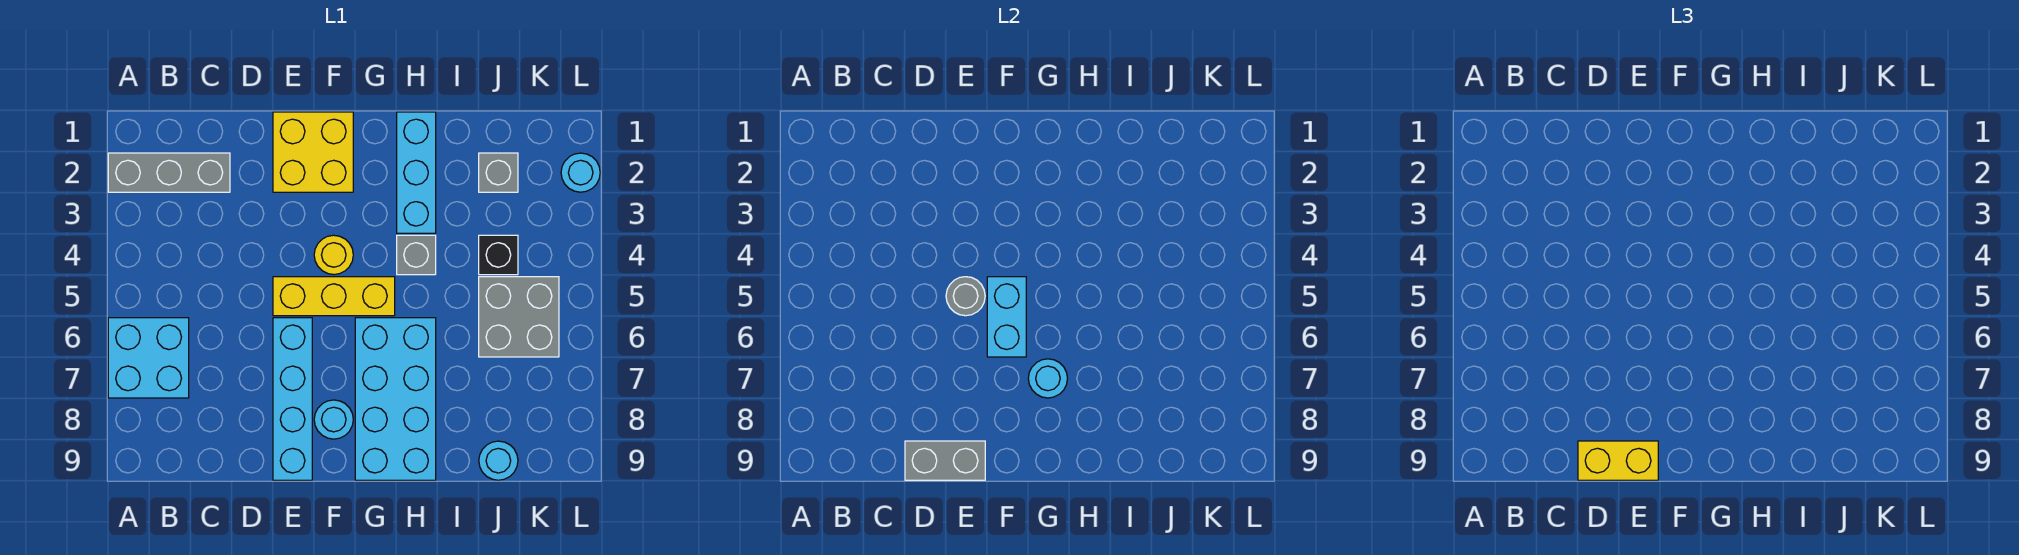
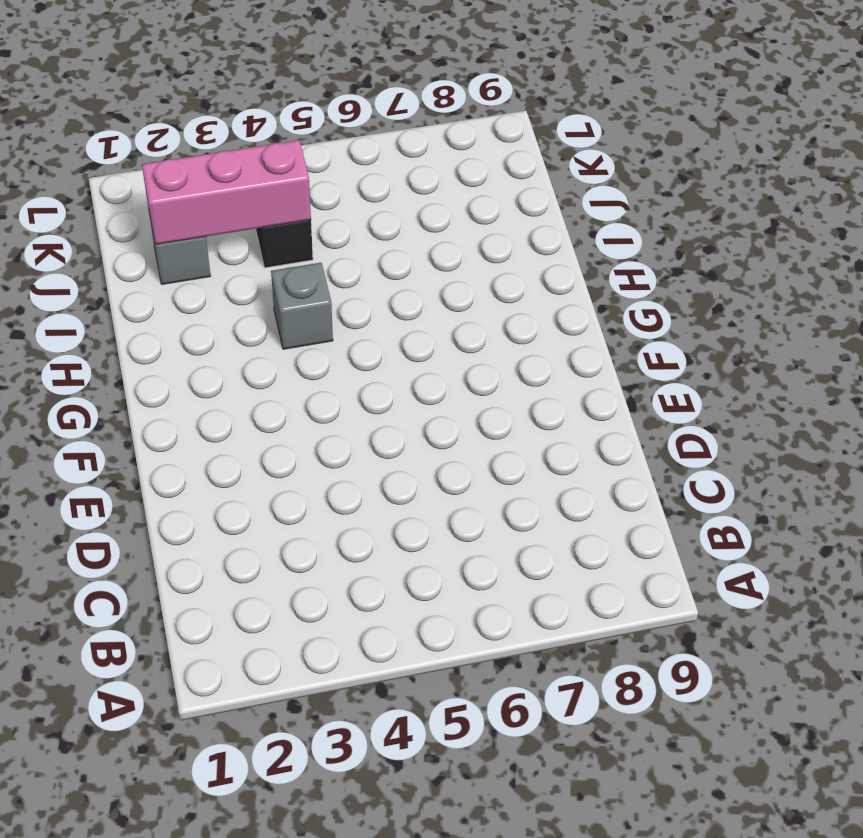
pink brick J2:J4 level 2 -> none
none -> grey brick A2:C2 level 1
none -> cyan brick A6:B7 level 1
none -> yellow brick E1:F2 level 1

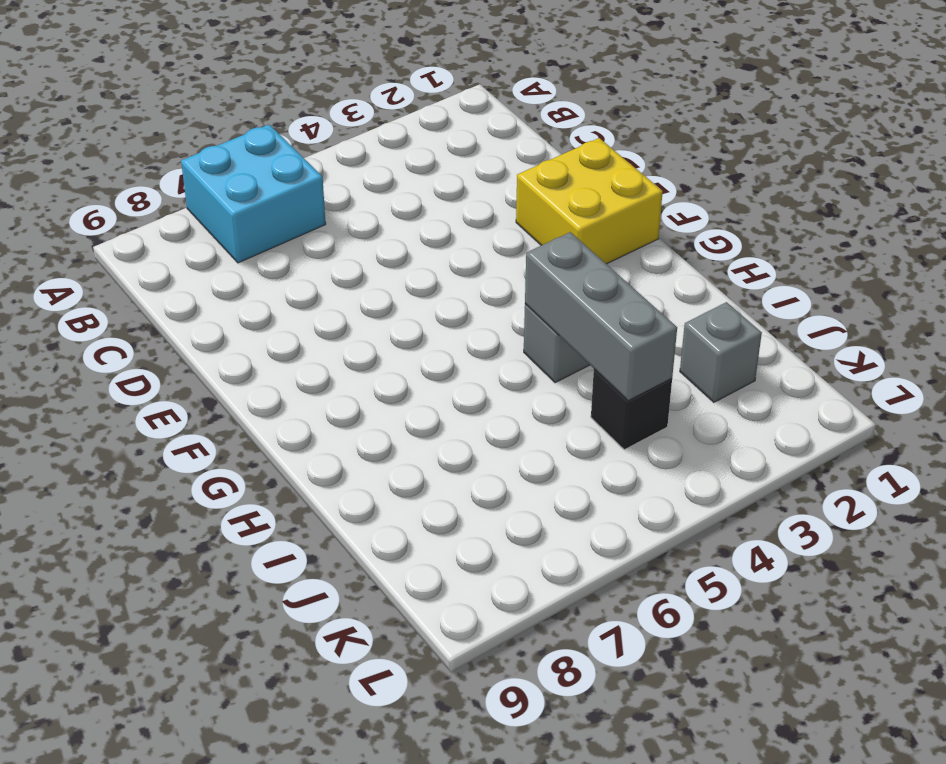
grey brick H4:J4 level 2 -> grey brick A2:C2 level 1
none -> yellow brick E5:G5 level 1
none -> cyan brick E6:E9 level 1
none -> yellow round brick F4 level 1

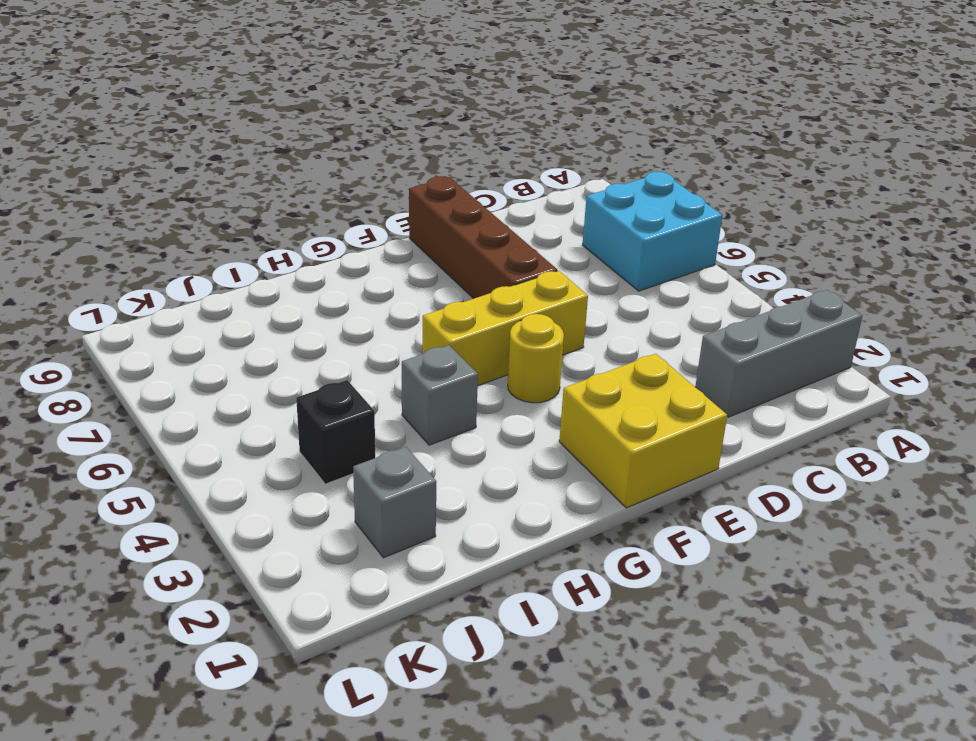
brown brick E6:E9 level 1 -> cyan brick E6:E9 level 1
none -> cyan round brick F8 level 1
none -> cyan brick G6:H9 level 1
none -> cyan brick H1:H3 level 1

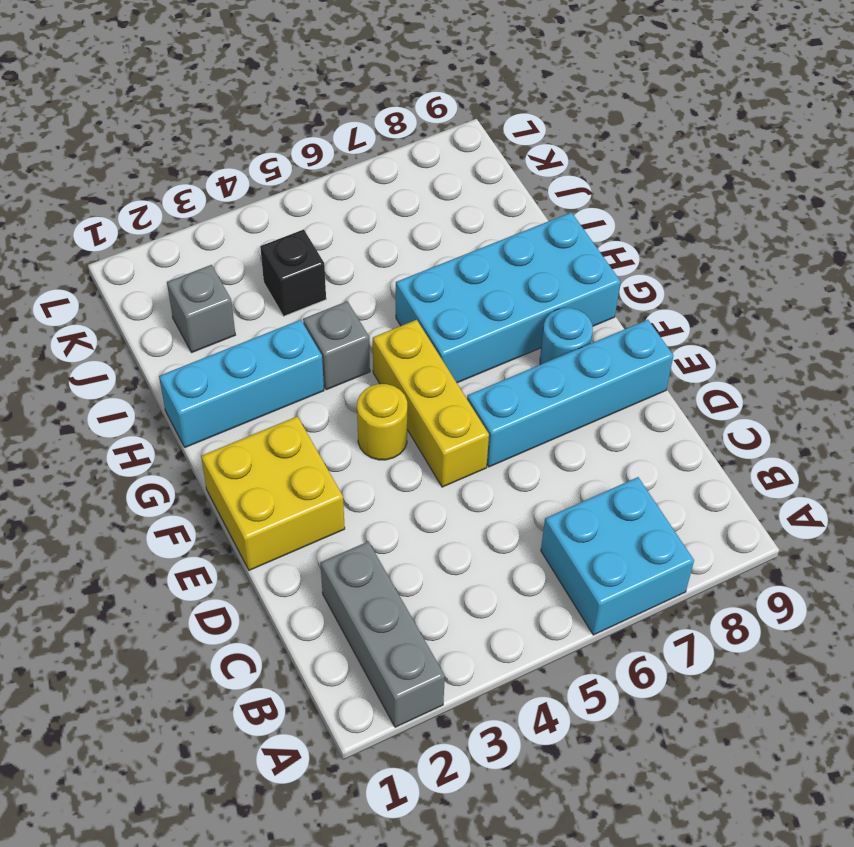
none -> grey brick J5:K6 level 1
none -> cyan round brick J9 level 1
none -> cyan round brick L2 level 1

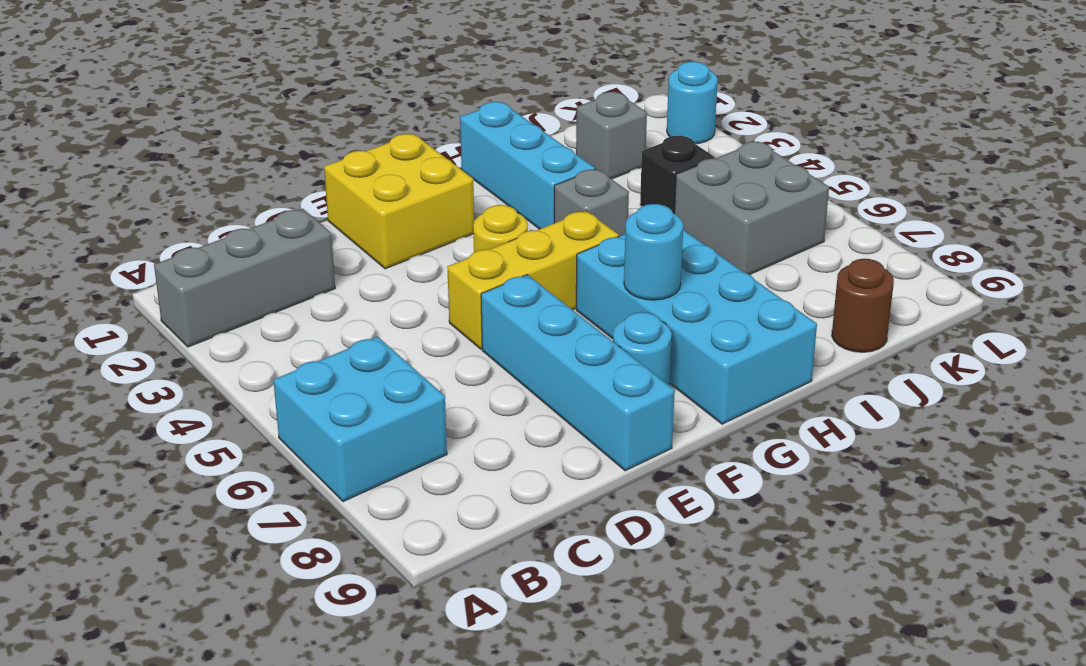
brown round brick J9 level 1 -> cyan round brick J9 level 1
none -> grey brick D9:E9 level 2
none -> grey round brick E5 level 2
none -> cyan brick F5:F6 level 2

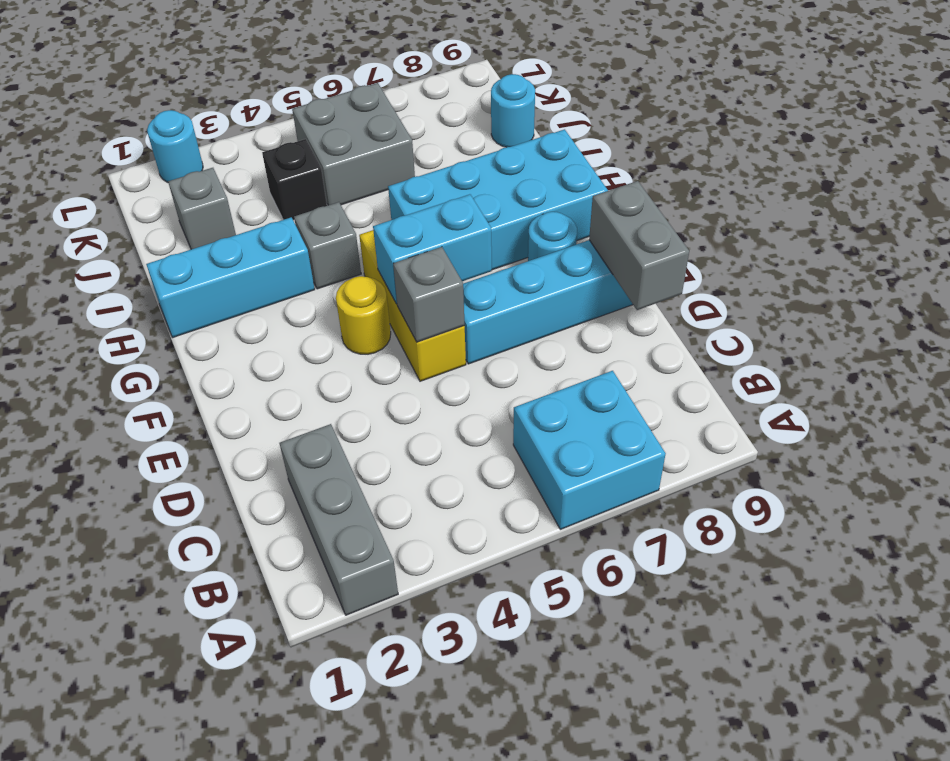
grey brick E5 level 2 -> grey round brick E5 level 2
none -> yellow brick E1:F2 level 1
none -> cyan round brick G7 level 2
none -> yellow brick D9:E9 level 3

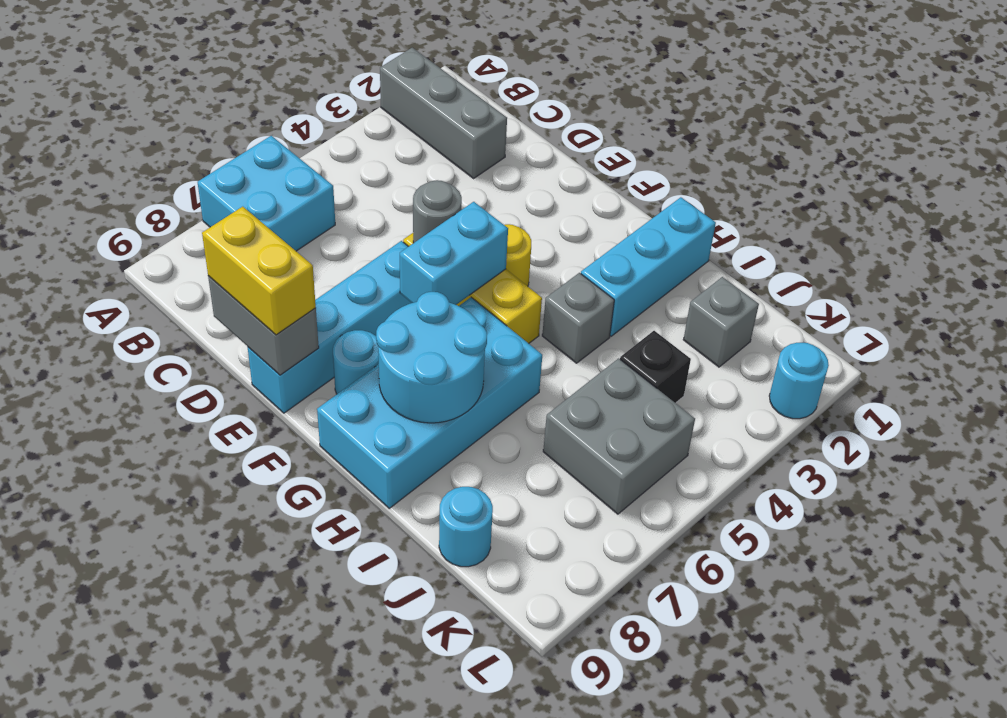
cyan round brick G7:H8 level 2 -> cyan round brick G7 level 2
none -> yellow brick E1:F2 level 1

